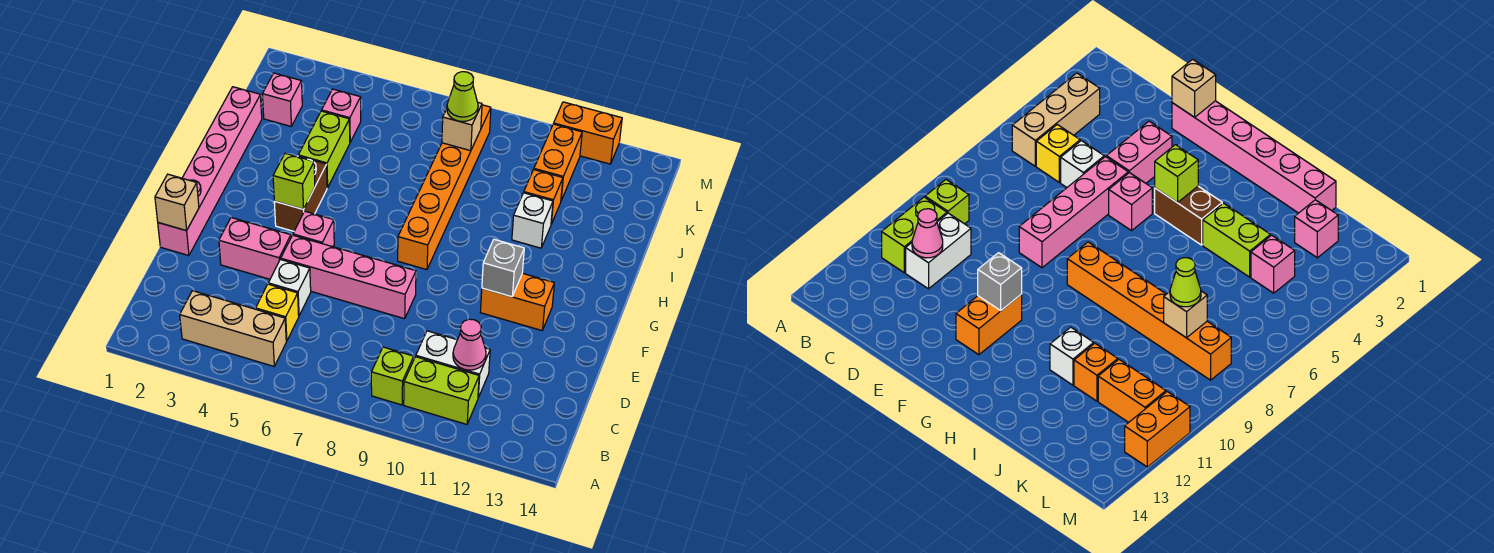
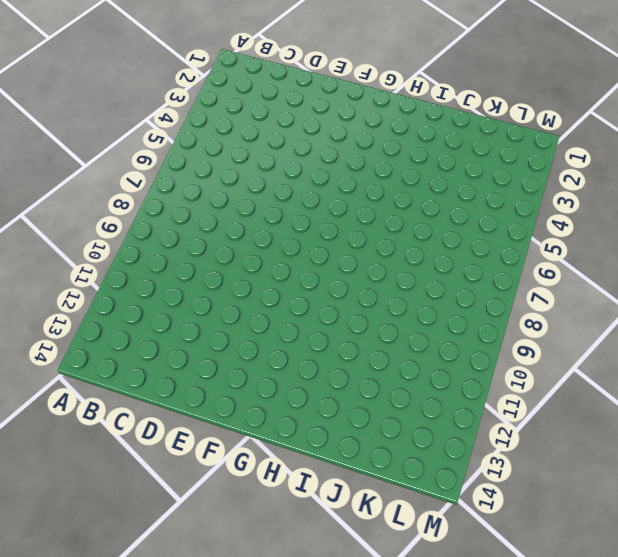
none -> tan brick B3:B5 level 1
none -> lime brick B9 level 1
none -> lime brick B10:B11 level 1

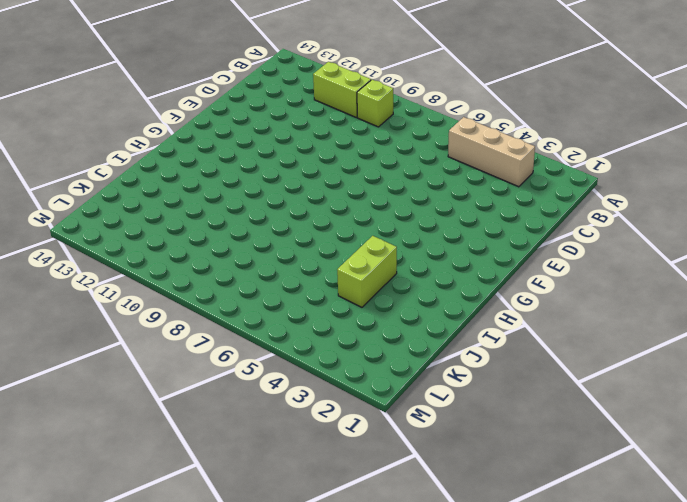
none -> yellow brick C5 level 1
none -> white brick C10:C11 level 1
none -> white brick D5 level 1

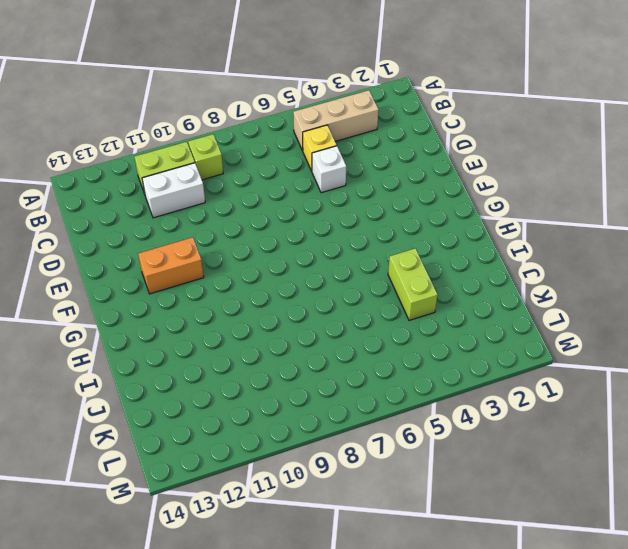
none -> pink brick E1:J1 level 1
none -> pink brick E3:E4 level 1
none -> pink brick E5:E8 level 1

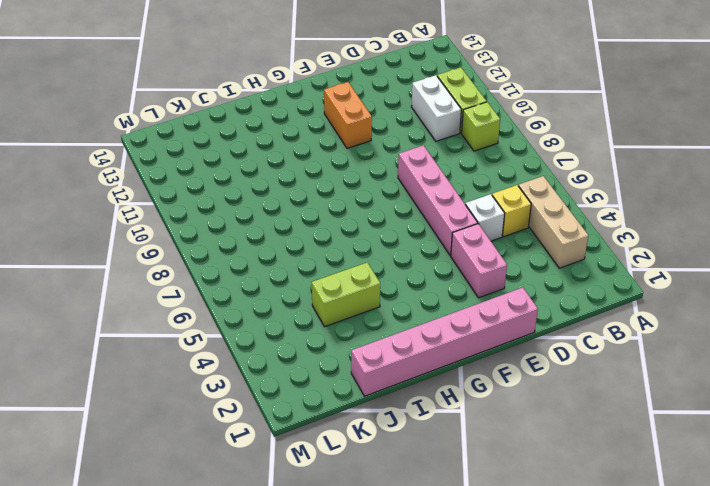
none -> pink brick F5 level 1
none -> brown brick G4:H4 level 1
none -> orange brick G8:L8 level 1

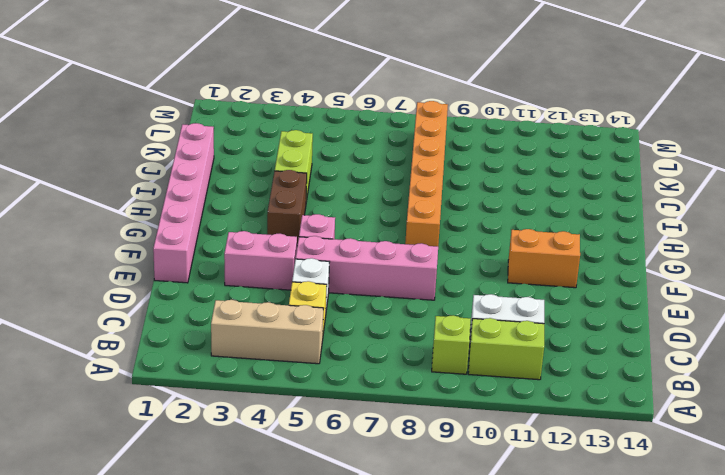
none -> white brick I11 level 1
none -> orange brick J11 level 1
none -> pink brick K2 level 1

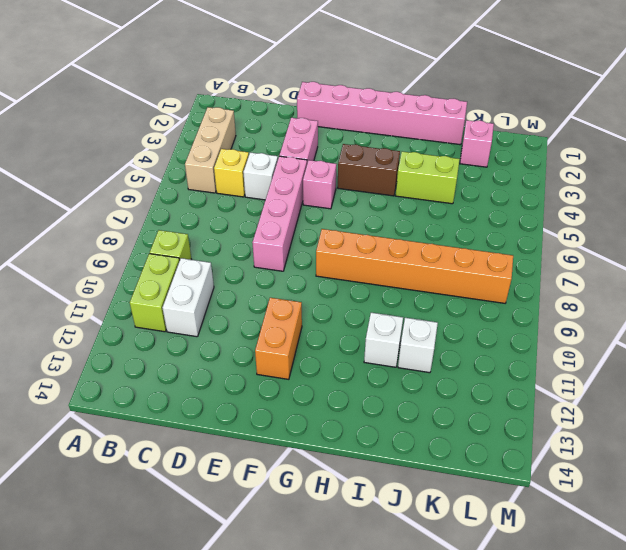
white brick J11 level 1 -> orange brick J11 level 1
none -> pink brick K4 level 1
none -> orange brick K11:L11 level 1
none -> orange brick M11:M12 level 1

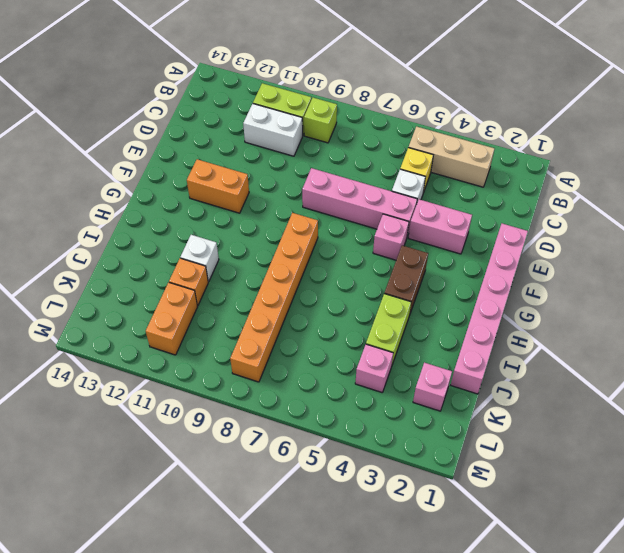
none -> orange brick M11:M12 level 1
none -> pink cone C11 level 2
none -> tan brick E1 level 2

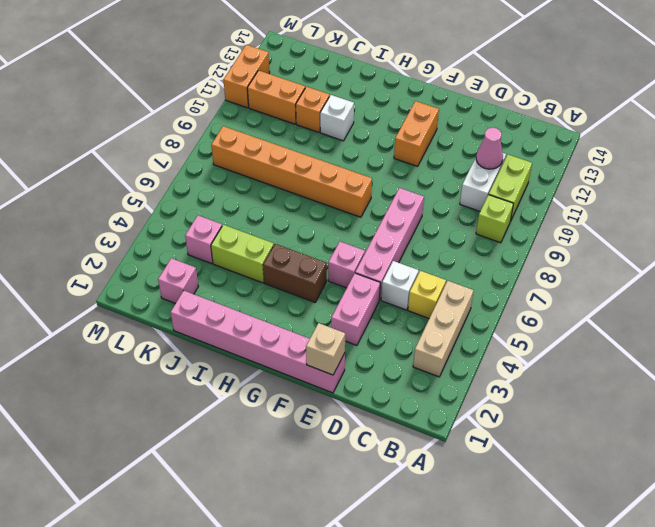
none -> grey brick F11 level 2
none -> lime brick G4 level 2
none -> tan brick K8 level 2

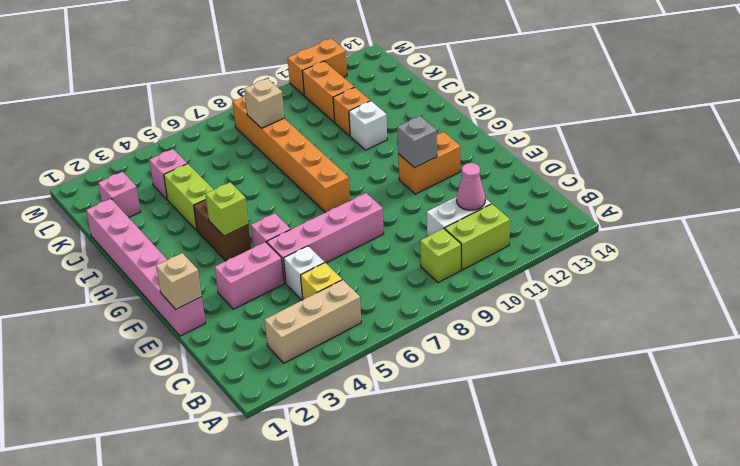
none -> lime cone K8 level 3

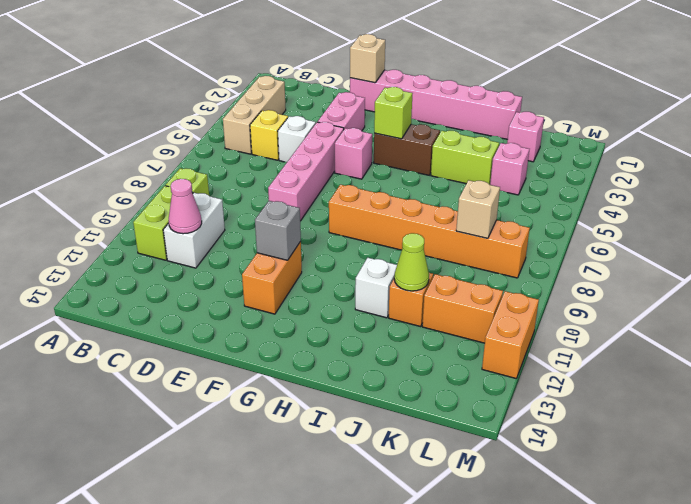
lime cone J11 level 2 -> lime cone K8 level 3

